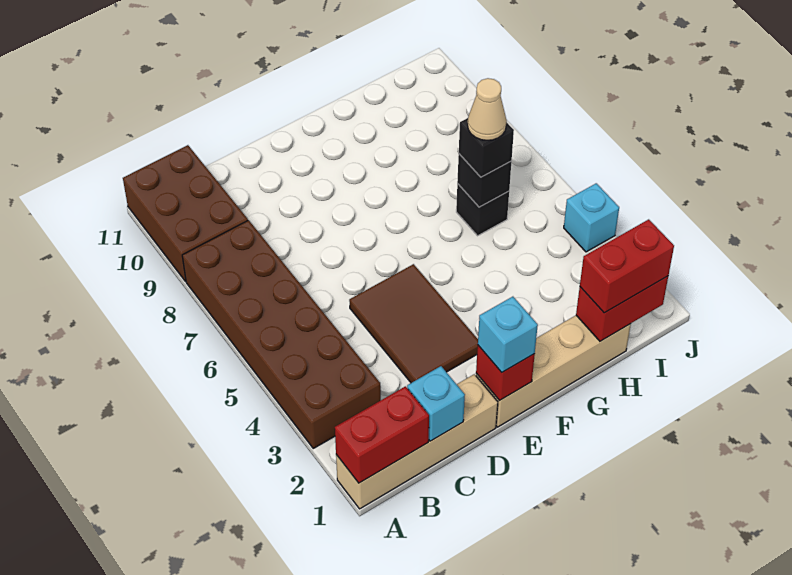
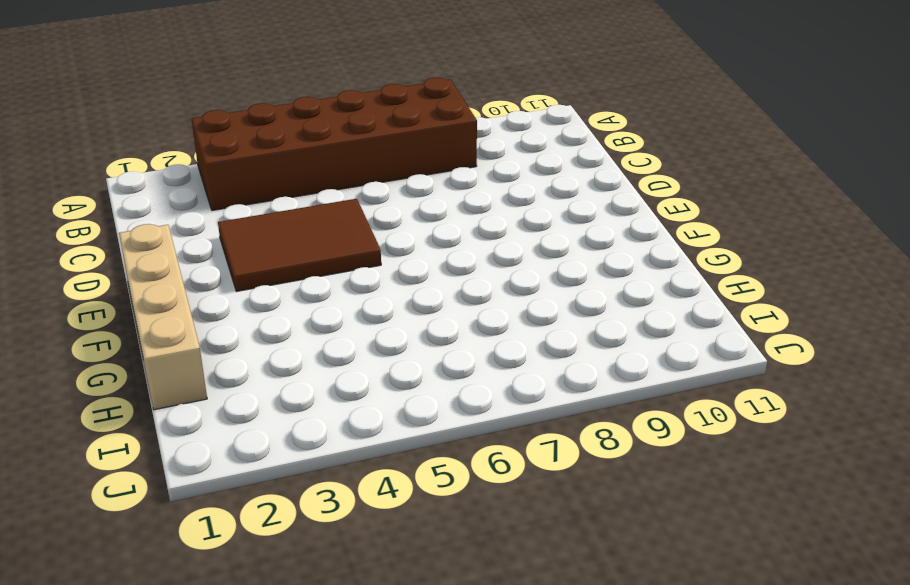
none -> tan brick A1:D1 level 1
none -> brown brick A9:B11 level 1
none -> black brick H6 level 1

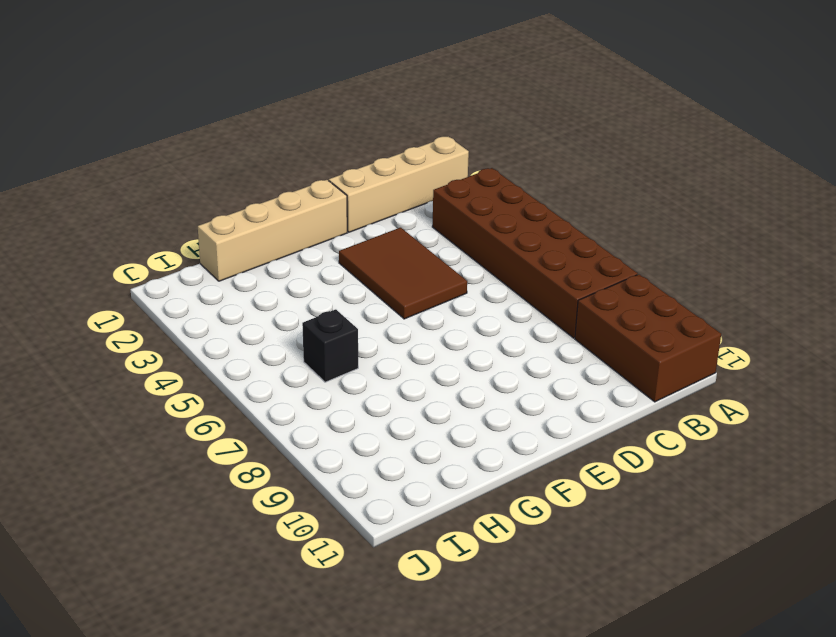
none -> cyan brick J4 level 1
none -> red brick A1:B1 level 2
none -> cyan brick C1 level 2

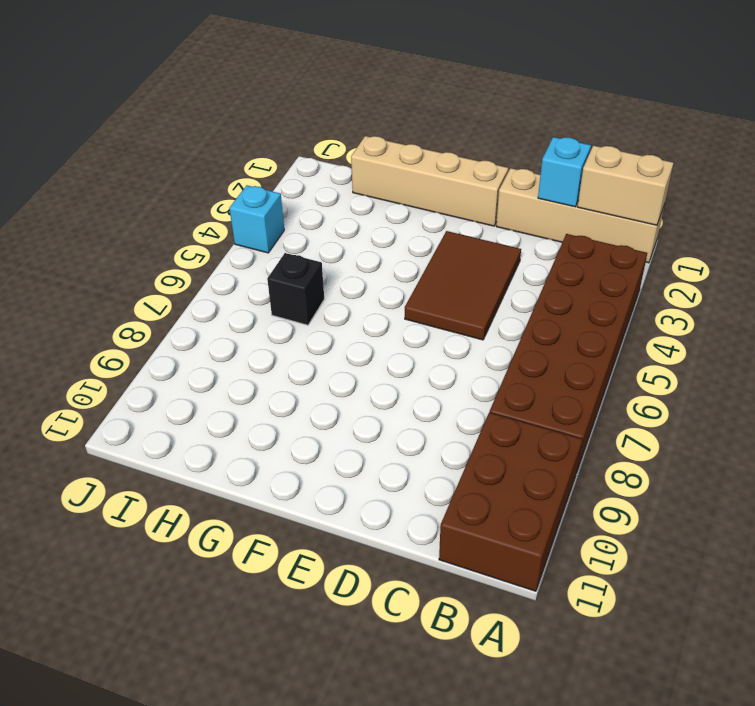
tan brick A1:B1 level 2 -> red brick A1:B1 level 2
none -> red brick E1 level 2
none -> red brick H1:I1 level 2
none -> black brick H6 level 2

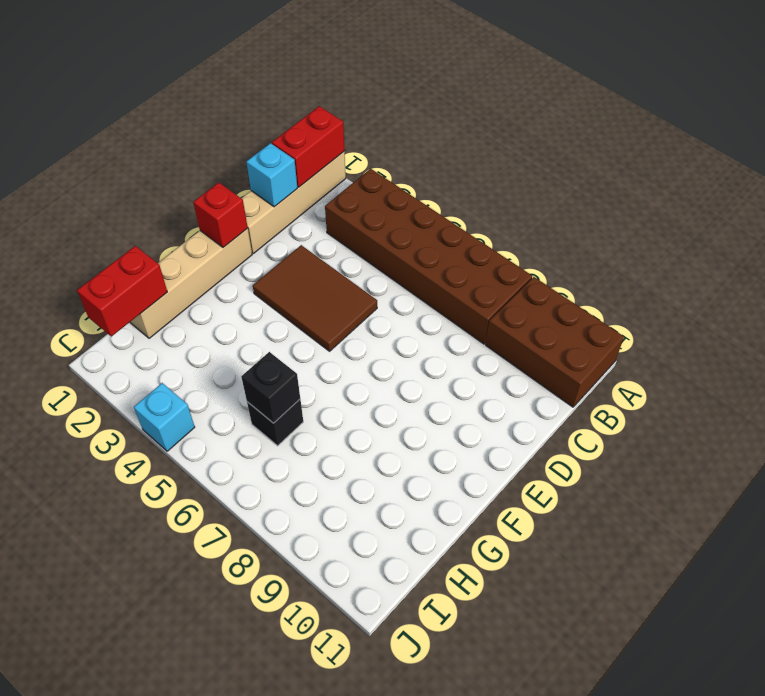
none -> cyan brick E1 level 3
none -> red brick H1:I1 level 3
none -> black brick H6 level 3

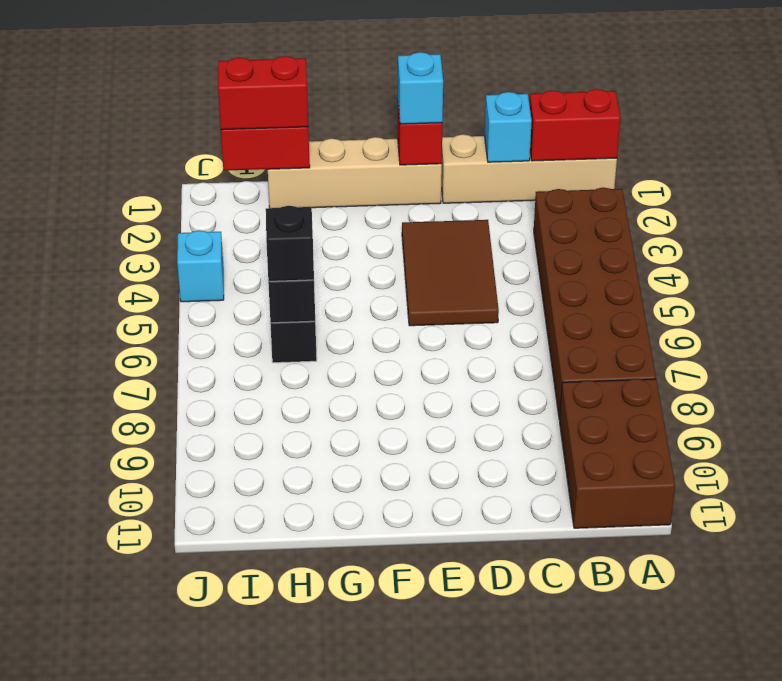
none -> tan cone H6 level 4

